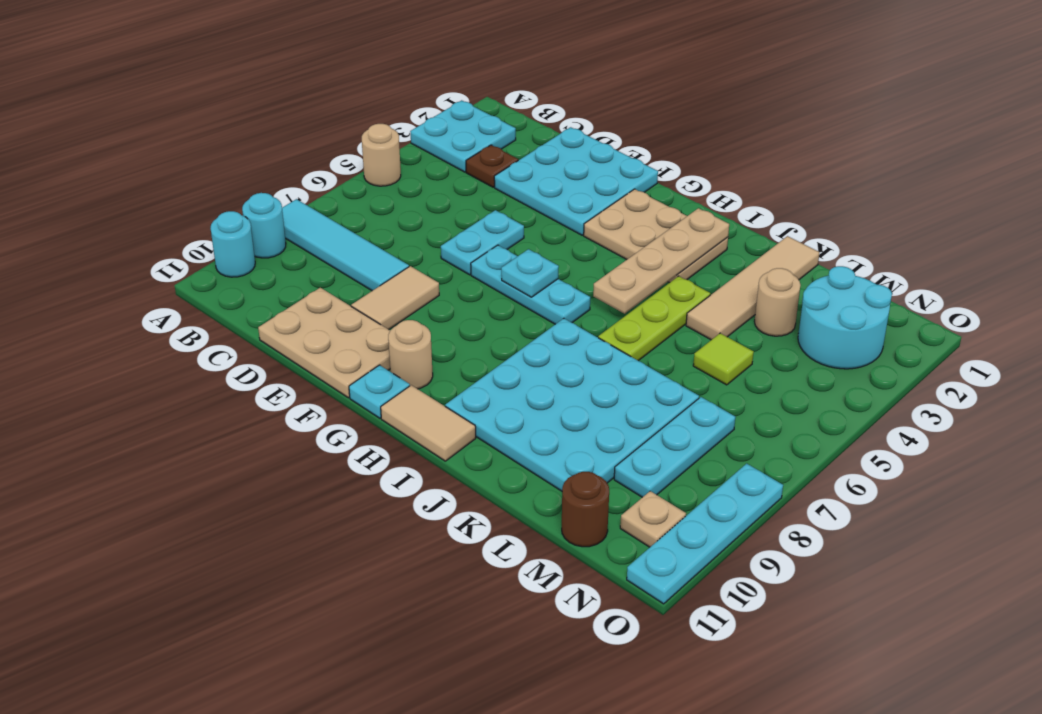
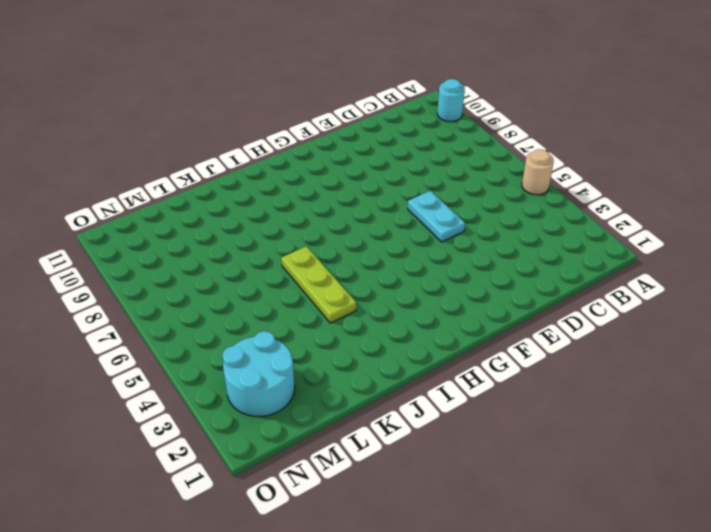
none -> cyan plate A2:B3 level 1
none -> cyan tile A8:D8 level 1
none -> cyan round brick A9 level 1

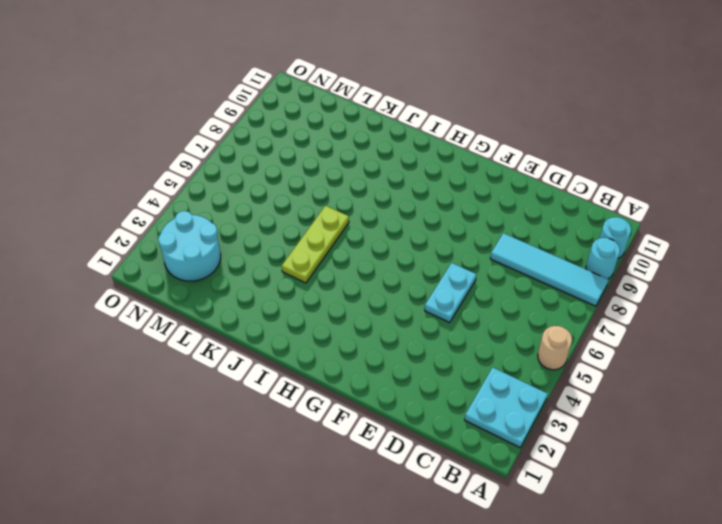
none -> brown plate C3 level 1
none -> cyan plate D1:F3 level 1
none -> tan plate D10:F11 level 1

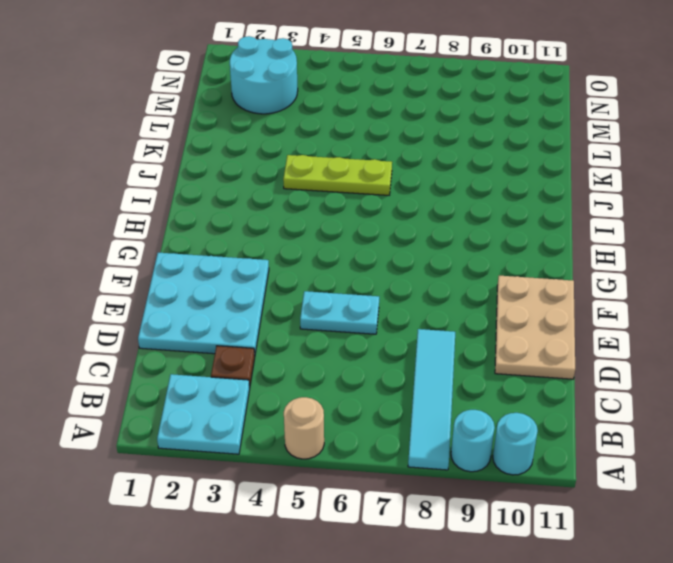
none -> tan tile E8:E9 level 1
none -> cyan plate F6:H6 level 1
none -> tan plate G2:I3 level 1

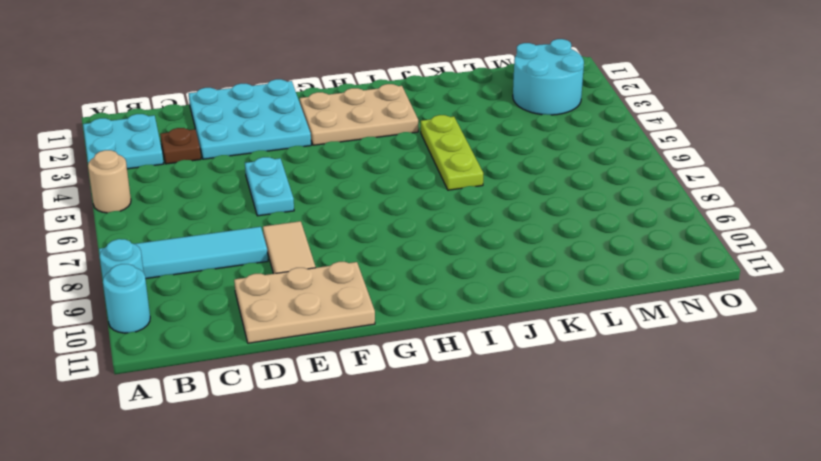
none -> cyan plate F6:H6 level 1
none -> tan round brick G10 level 1
none -> cyan plate G11 level 1

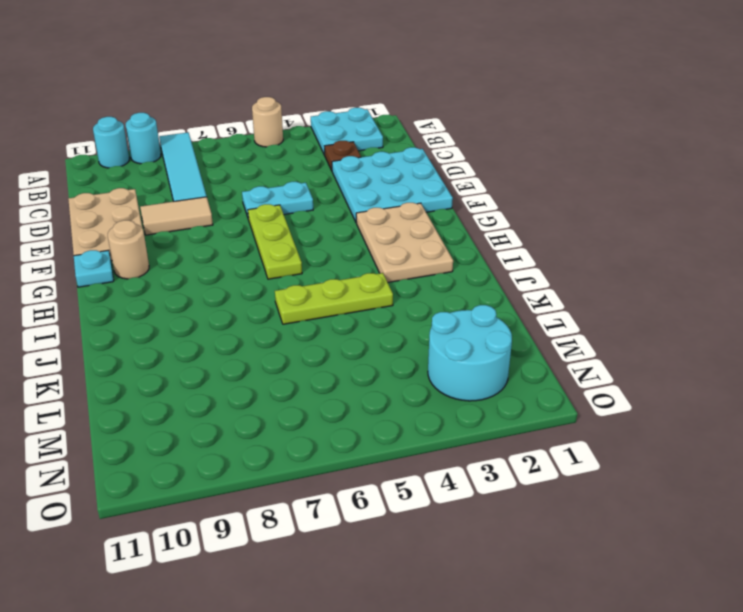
lime plate F6:H6 level 1 -> cyan plate F6:H6 level 1
none -> tan tile H11:I11 level 1
none -> cyan plate I7:L10 level 1
none -> tan tile K1:K4 level 1

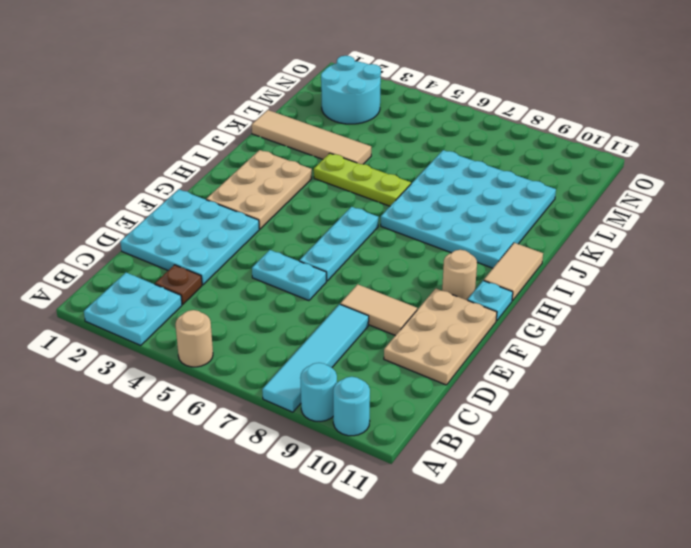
none -> tan round brick L3 level 1
none -> lime tile L5 level 1
none -> cyan plate M7:M9 level 1

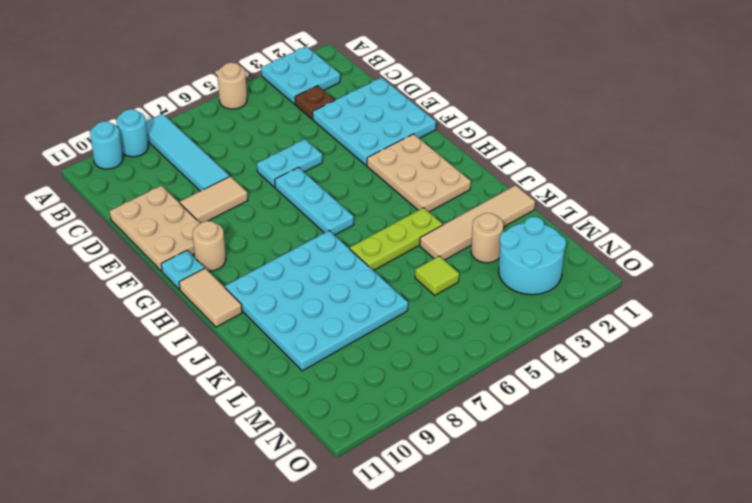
none -> cyan plate M7:M9 level 1
none -> brown round brick M11 level 1
none -> tan plate N10 level 1

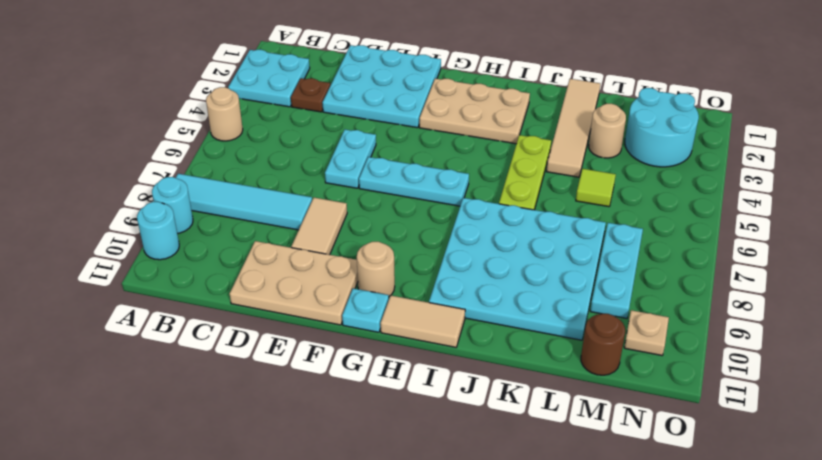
none -> cyan plate O8:O11 level 1
none -> cyan plate G6 level 2
none -> tan plate I2:I5 level 2

